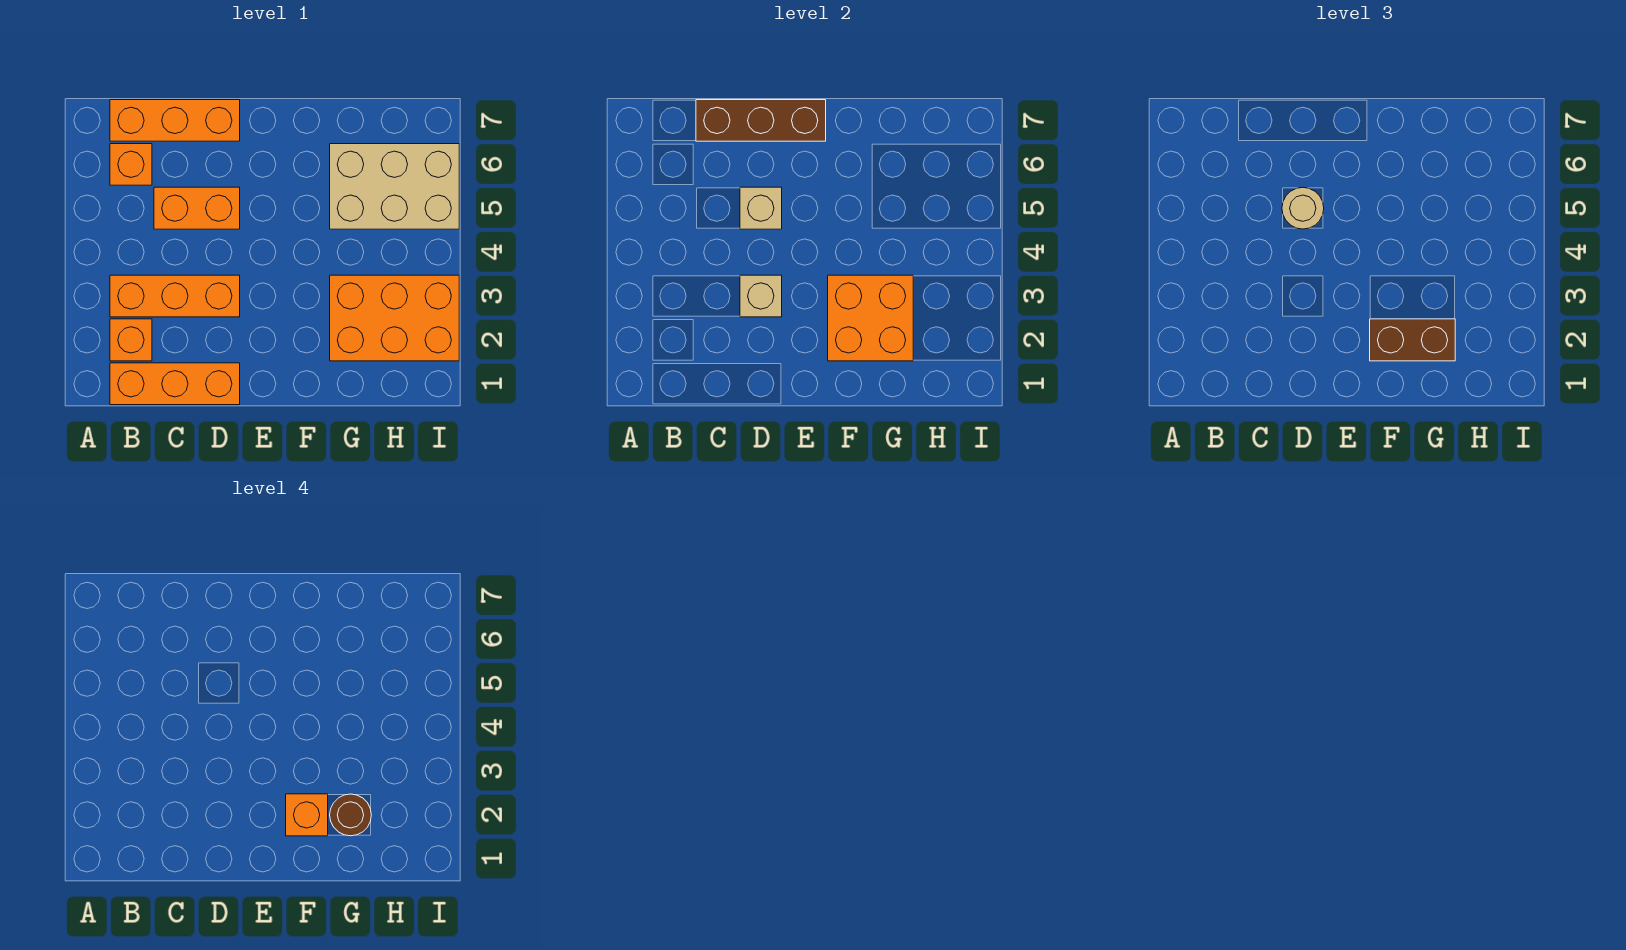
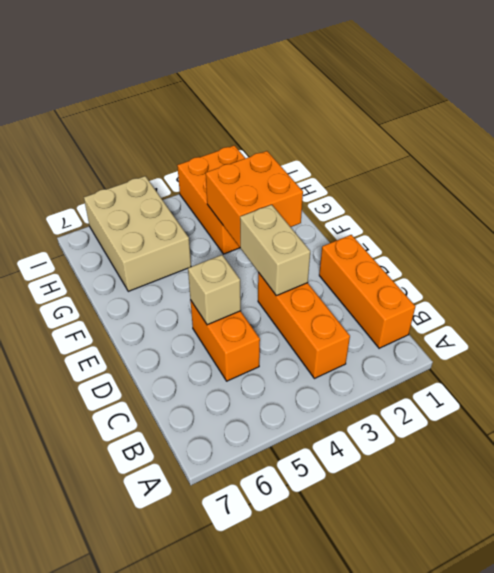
tan brick D3:E3 level 2 -> tan brick D3 level 2
none -> orange brick B2 level 1
none -> orange brick B6 level 1
none -> orange brick B7:D7 level 1

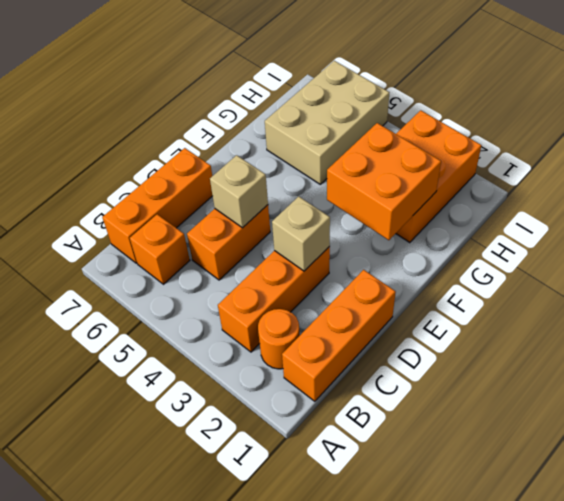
orange round brick B2 level 1 -> orange brick B2 level 1
none -> brown brick C7:E7 level 2
none -> tan round brick D5 level 3
none -> brown brick F2:G2 level 3

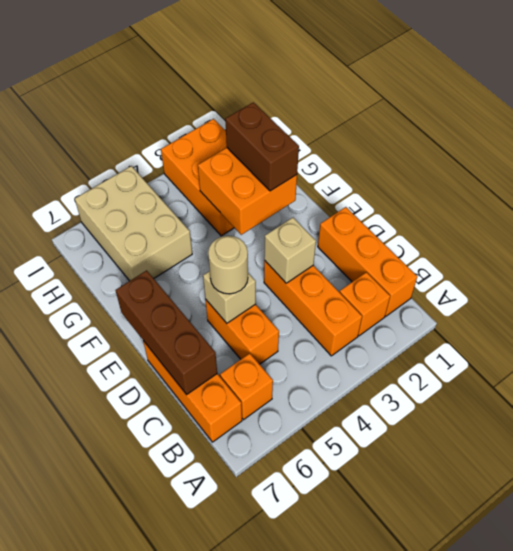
none -> orange brick F2 level 4
none -> brown round brick G2 level 4

